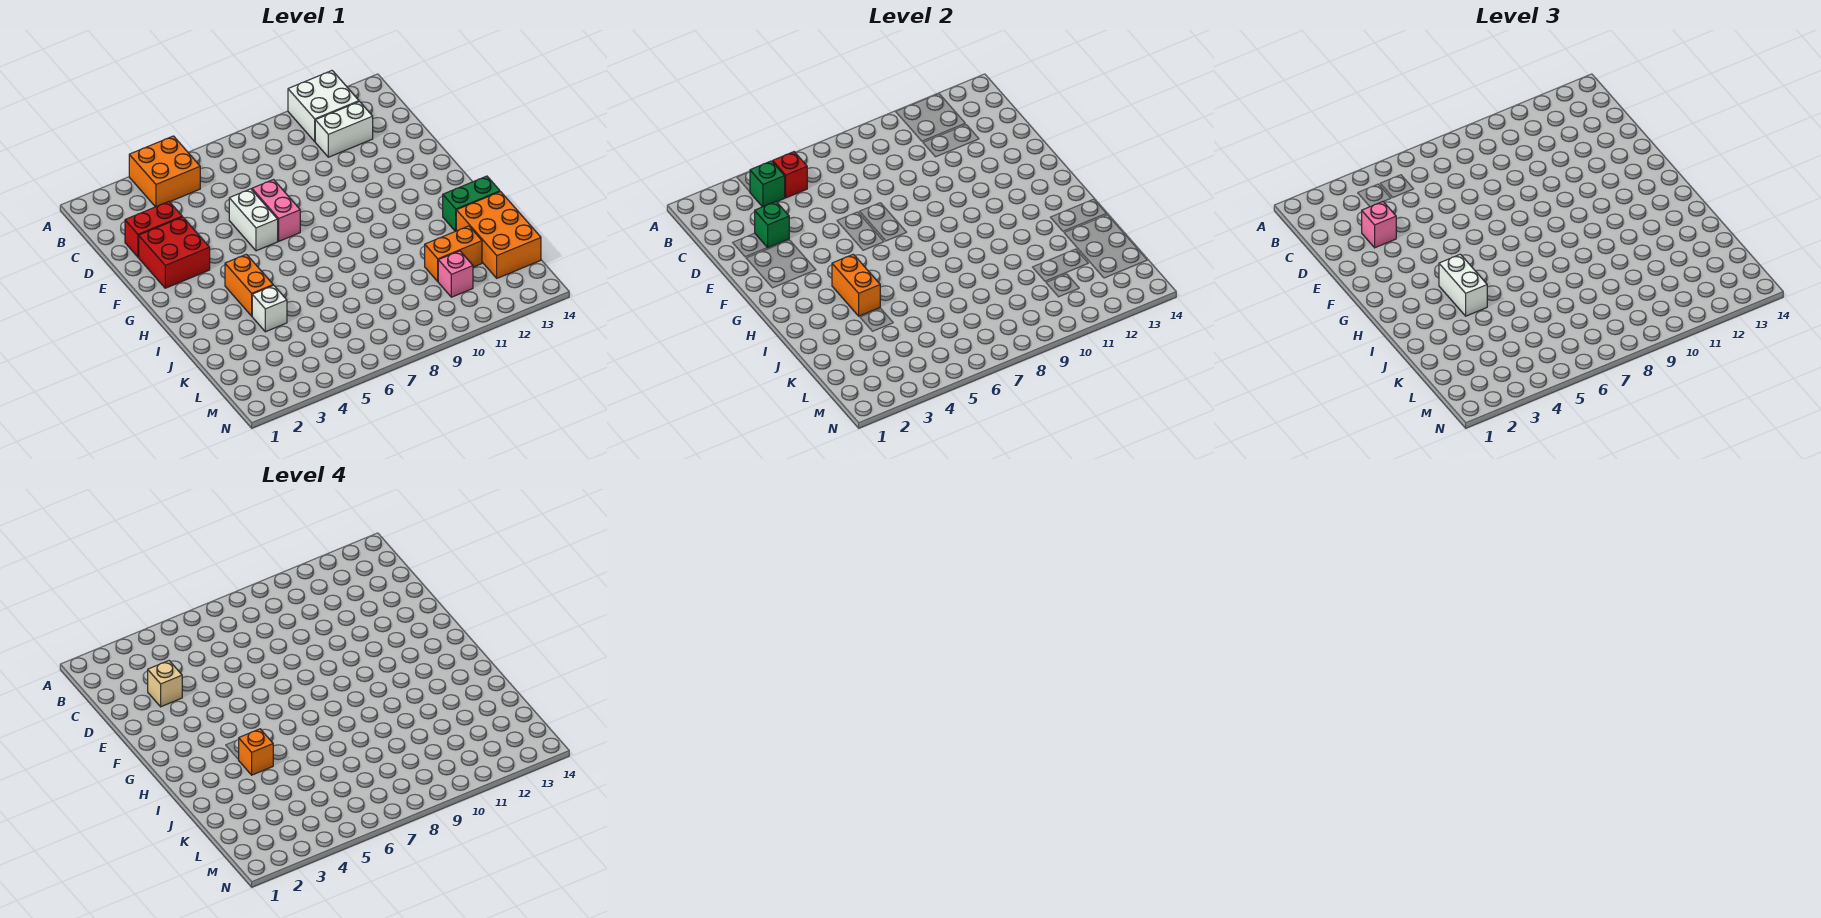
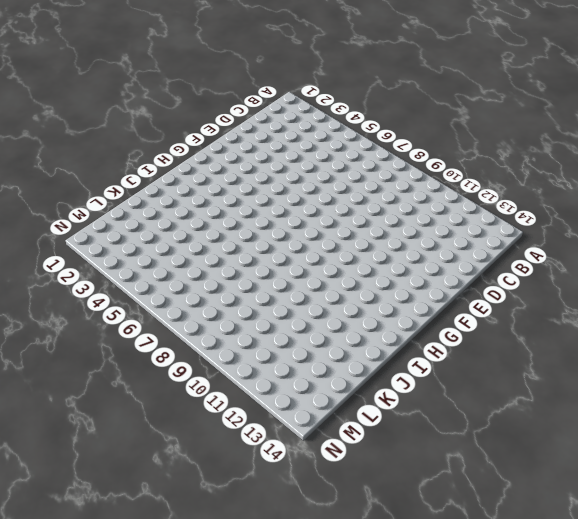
none -> orange brick A4:B5 level 1
none -> white brick A11:B12 level 1
none -> white brick C11:C12 level 1

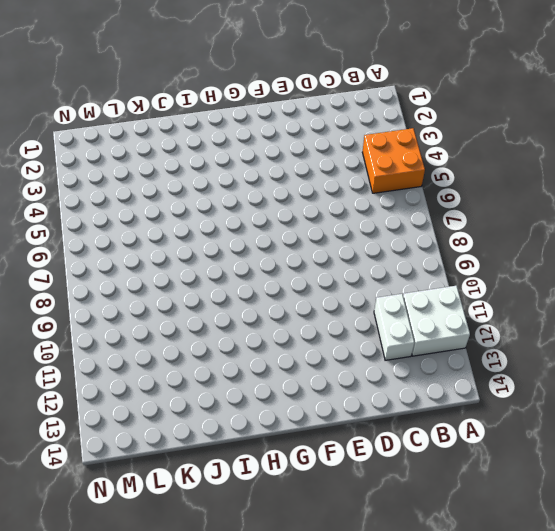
none -> red brick D2:D3 level 1
none -> red brick E2:F3 level 1
none -> white brick E6:F6 level 1

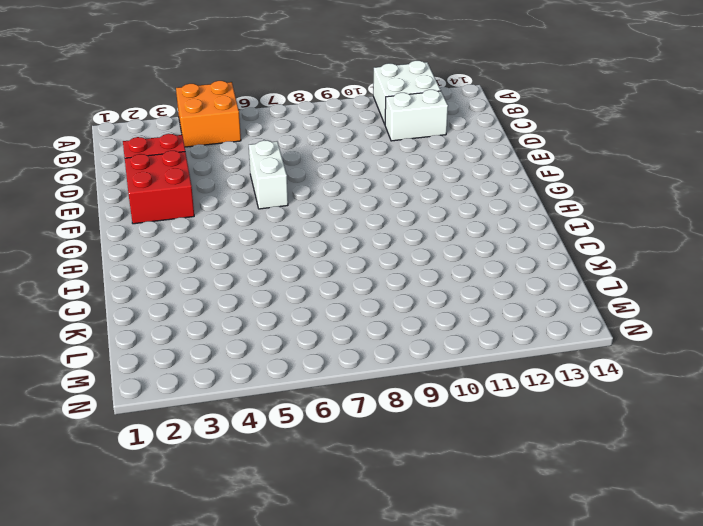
none -> pink brick E7:F7 level 1
none -> orange brick H4:I4 level 1
none -> green brick I13:I14 level 1

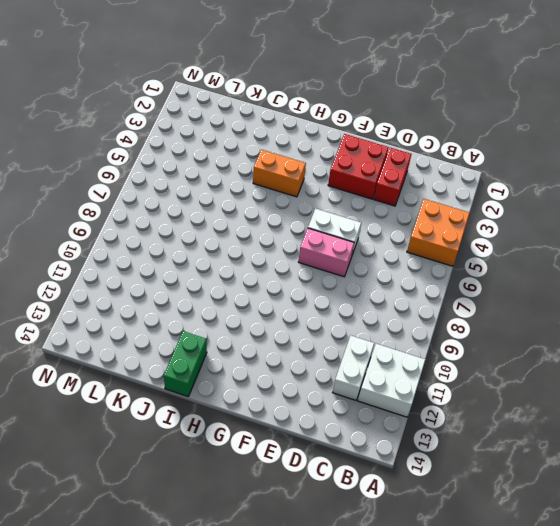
none -> white brick J4 level 1
none -> orange brick J13:L14 level 1
none -> orange brick K11:K12 level 1

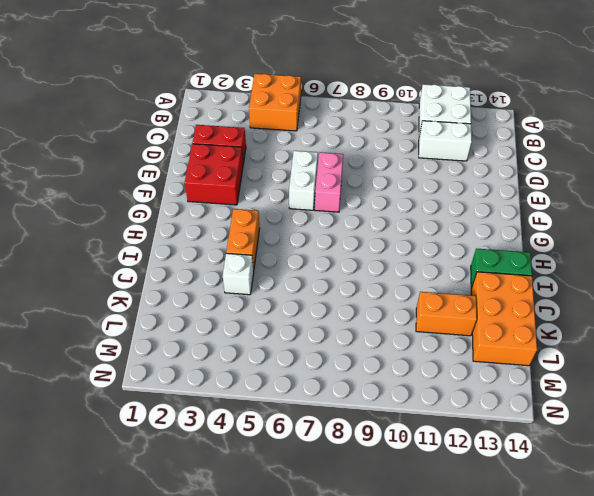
none -> pink brick L11 level 1
none -> green brick B4 level 2
none -> red brick B5 level 2

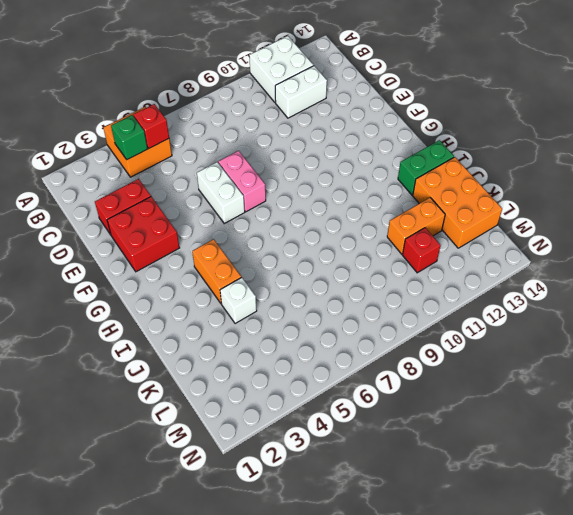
red brick L11 level 1 -> pink brick L11 level 1
none -> green brick D3 level 2
none -> orange brick H4:I4 level 2
none -> pink brick D3 level 3

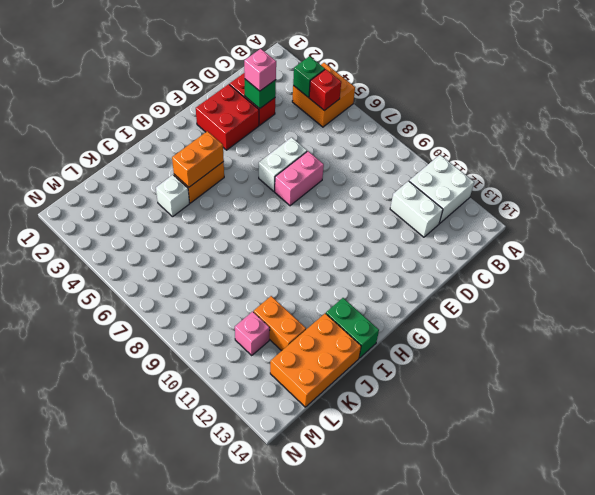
none -> white brick H4:I4 level 3
none -> tan brick D3 level 4
none -> orange brick I4 level 4

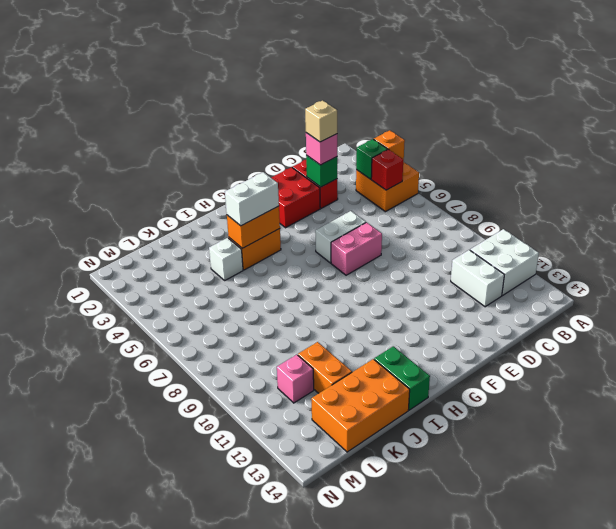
orange brick A4 level 2 -> orange brick I4 level 4

